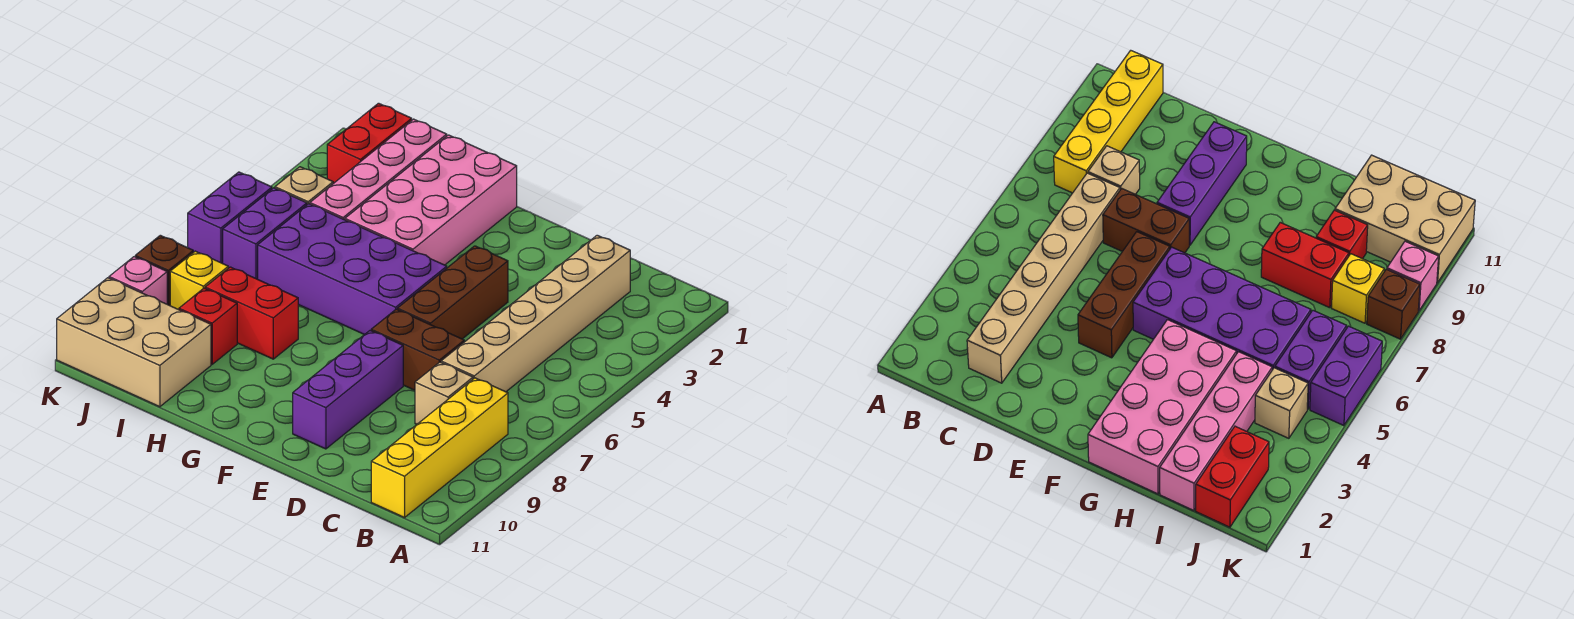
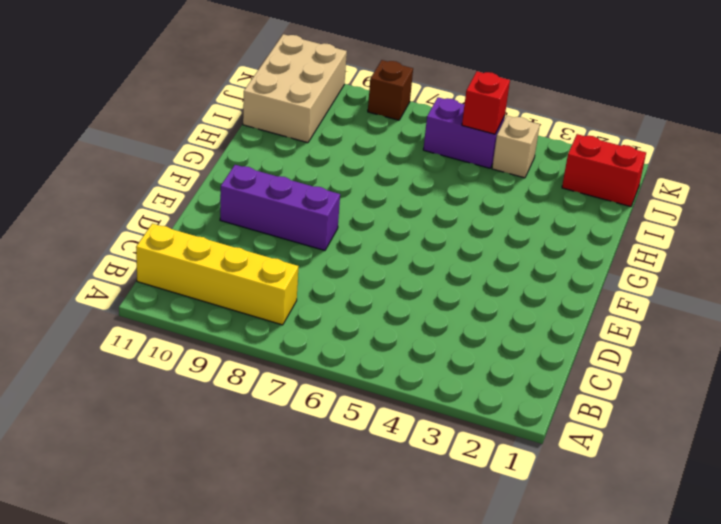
red brick J5 level 2 -> red brick I9 level 1
none -> tan brick C2:C7 level 1
none -> tan brick C8 level 1
none -> brown brick D7:E7 level 1

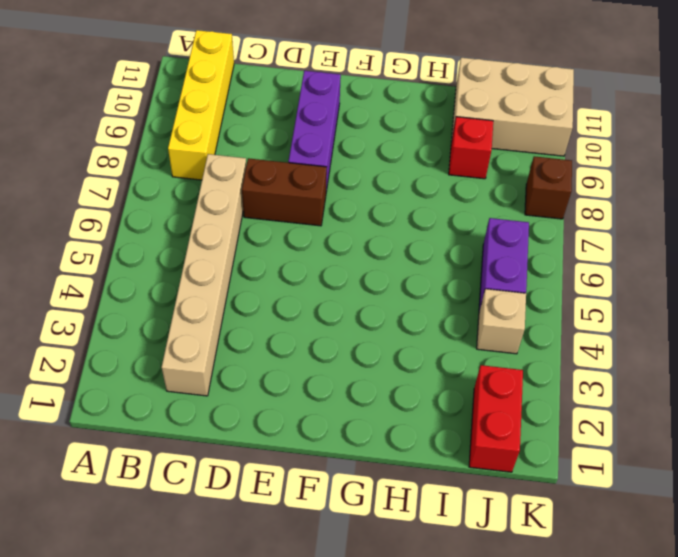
none -> tan brick C8 level 1
none -> brown brick E4:E6 level 1
none -> purple brick F5:I6 level 1

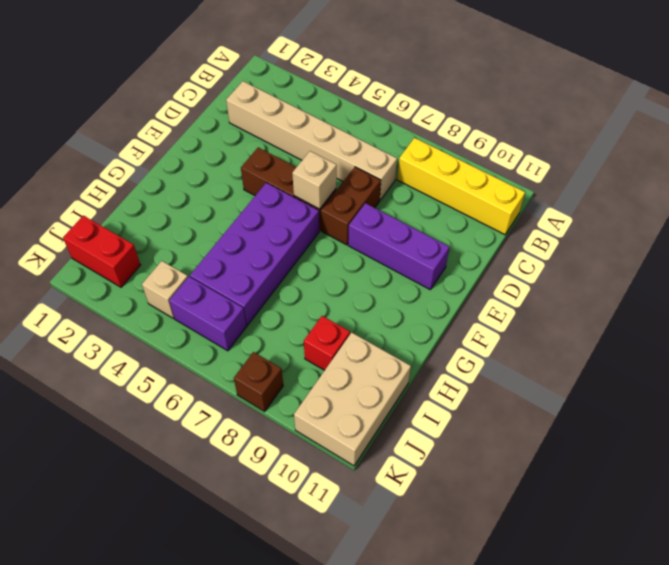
tan brick E6 level 2 -> tan brick C8 level 1
none -> pink brick G1:H4 level 1
none -> red brick H8:I8 level 1
none -> pink brick I1:I4 level 1

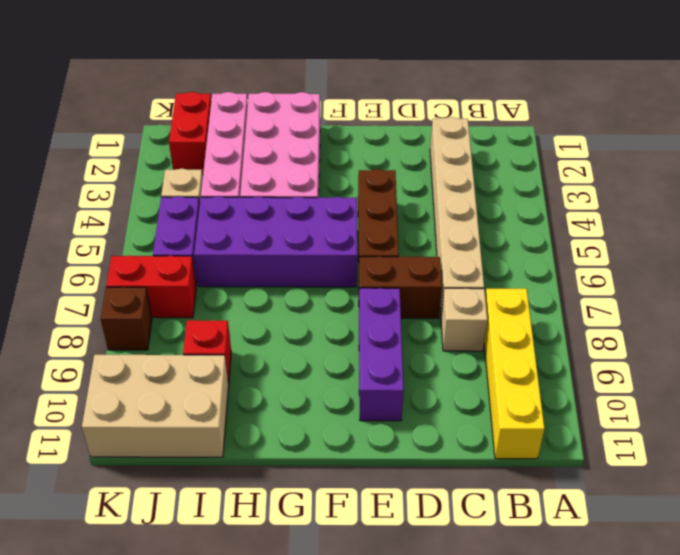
red brick J7:K7 level 1 -> red brick H8:I8 level 1
none -> yellow brick J8 level 1
none -> purple brick K5:K6 level 1
none -> pink brick K9 level 1

